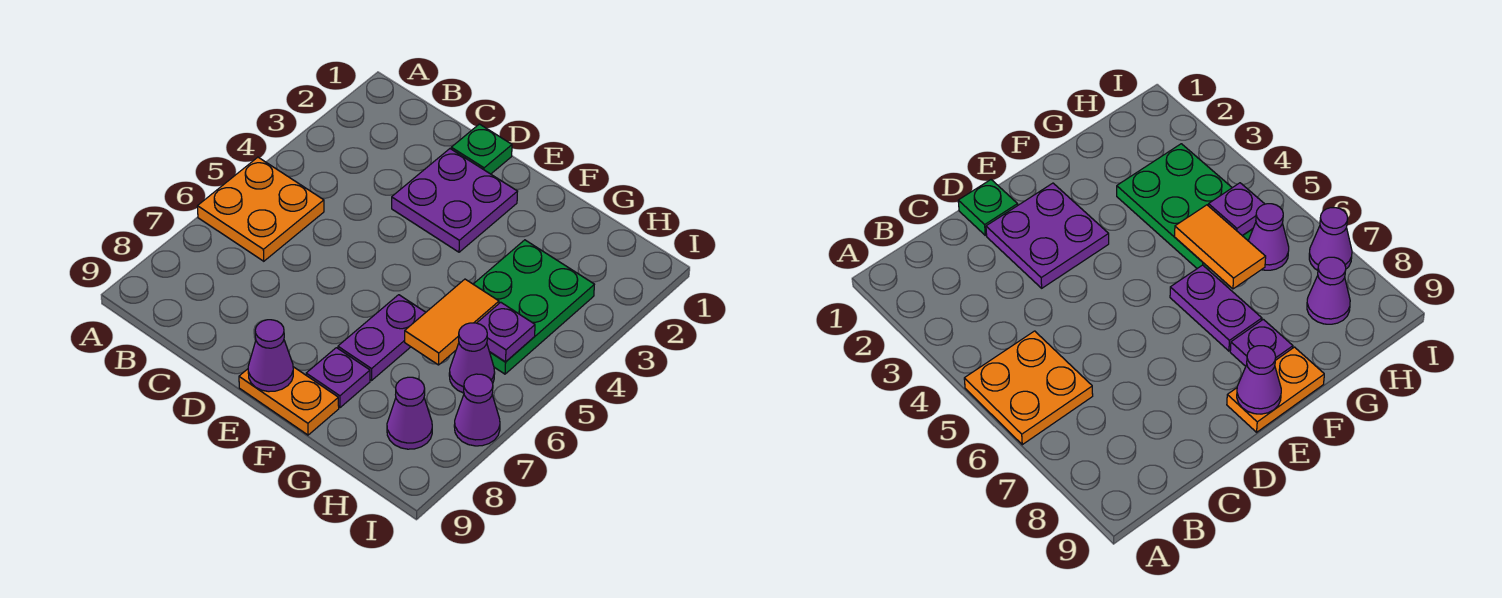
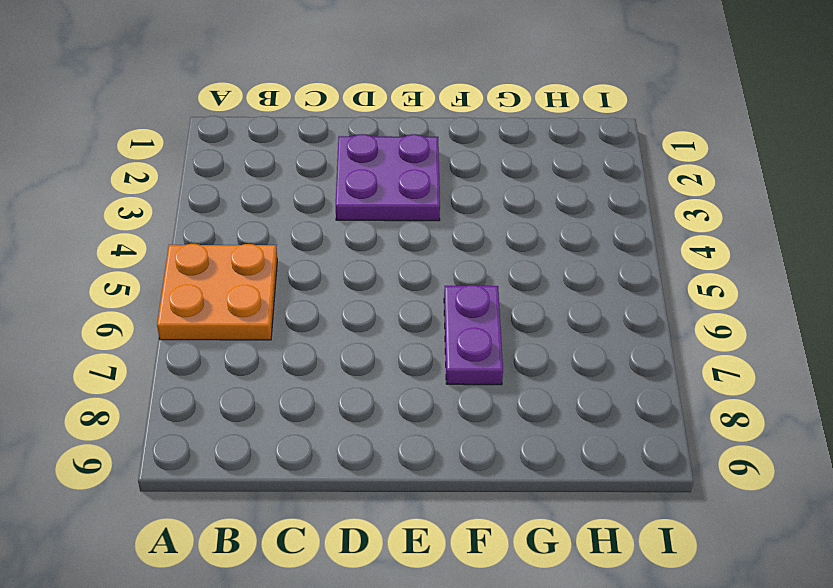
none -> green plate D1 level 1
none -> orange plate E9:F9 level 1
none -> purple plate F8 level 1

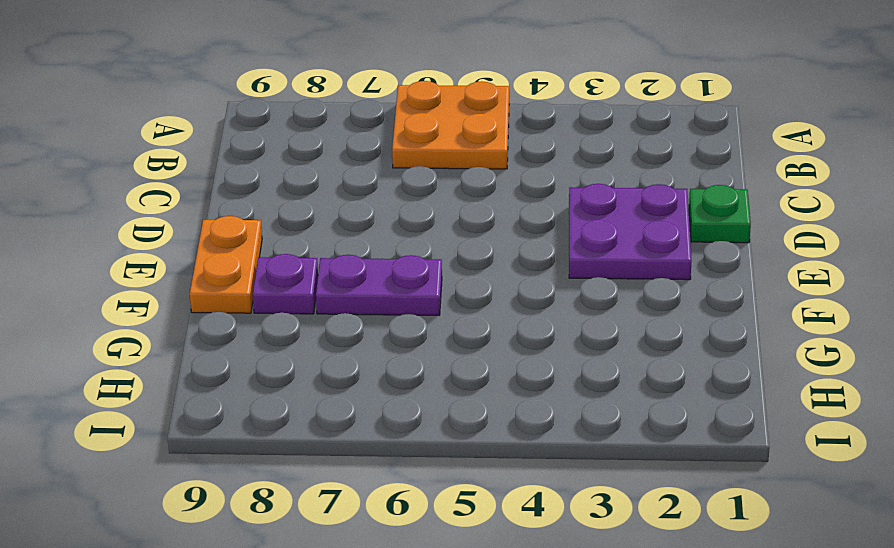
none -> green plate G3:H5 level 1
none -> purple cone H6 level 1
none -> purple cone H8 level 1

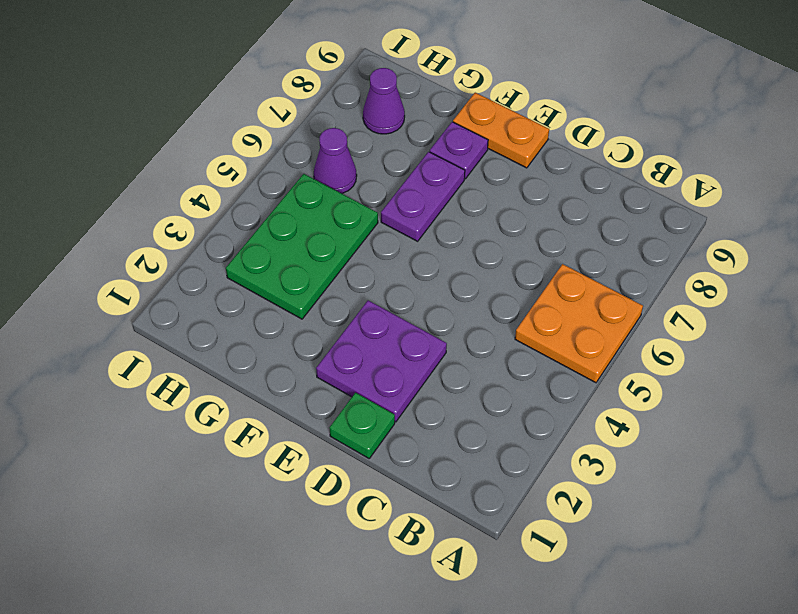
none -> purple cone I7 level 1
none -> purple cone E9 level 2
none -> orange tile G5:G6 level 2

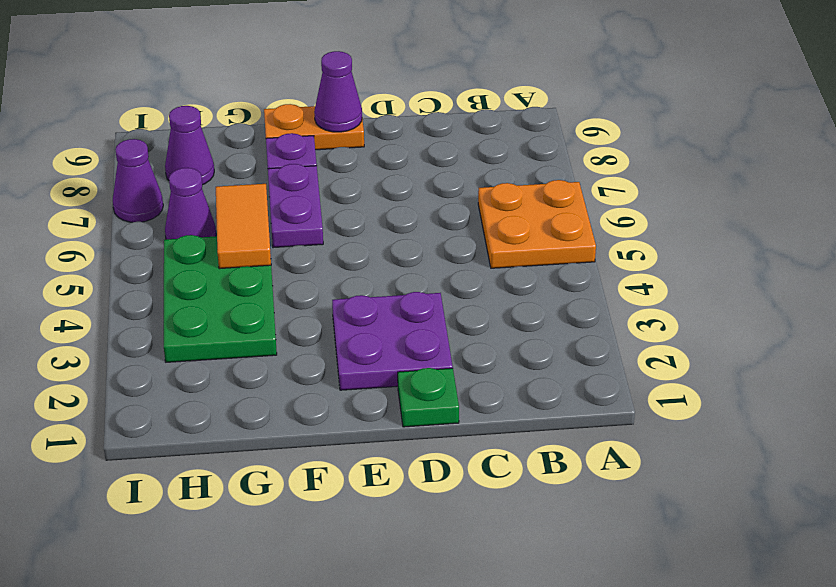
none -> purple plate H5 level 2

